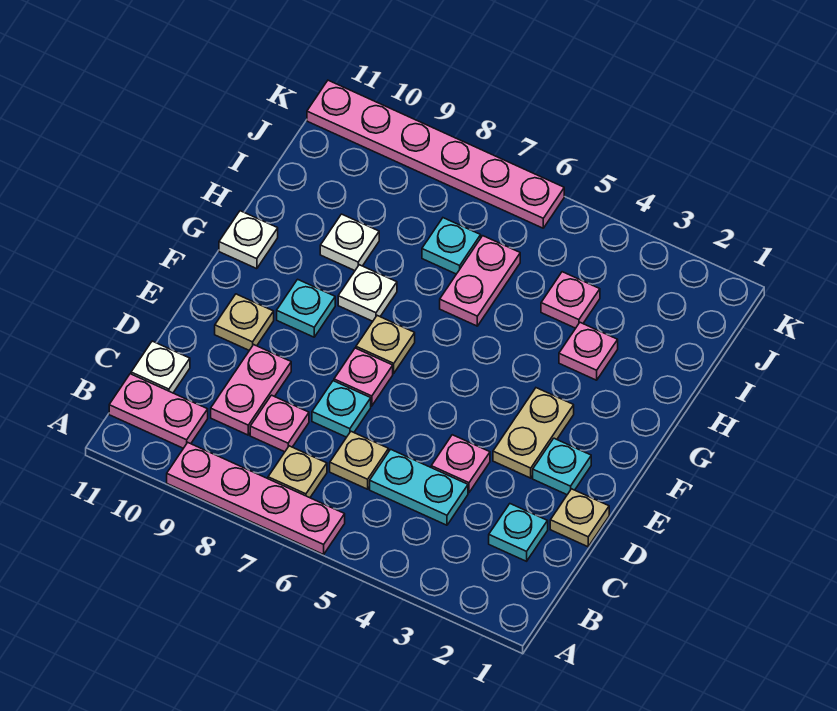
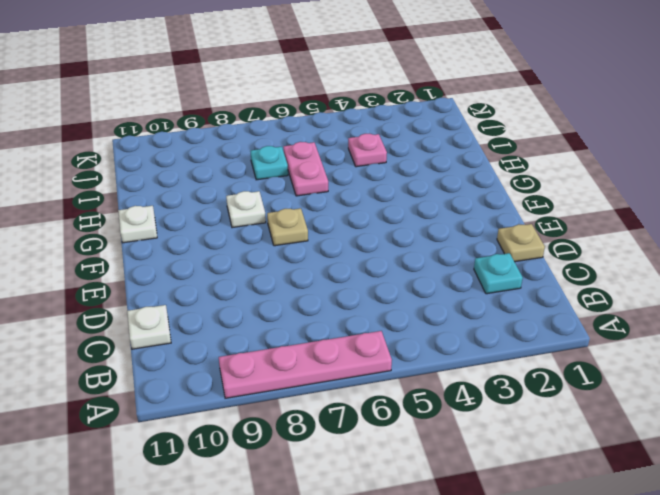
none -> tan plate B7 level 1
none -> pink plate B10:B11 level 1
none -> cyan plate C4:C5 level 1

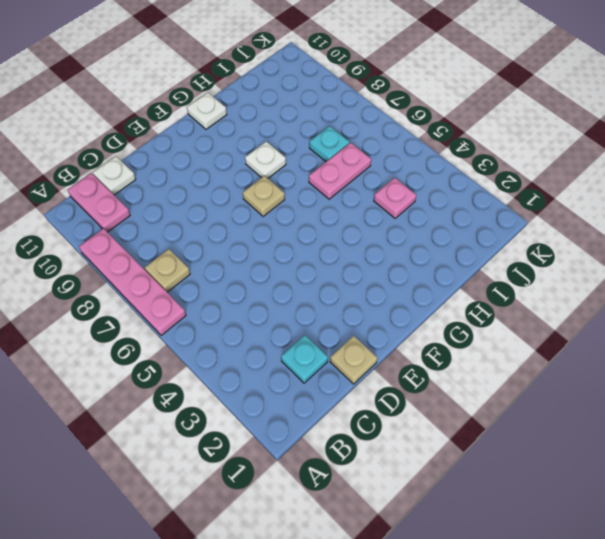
none -> cyan plate C4:C5 level 1
none -> tan plate C6 level 1
none -> pink plate C8 level 1

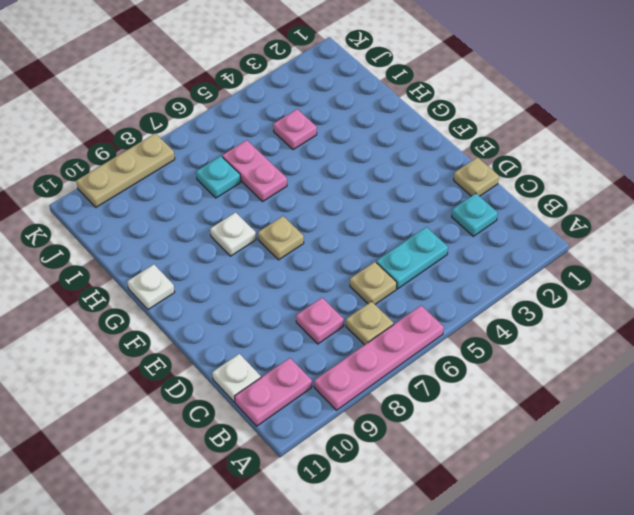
tan plate K8:K10 level 1 -> pink plate K6:K11 level 1
none -> pink plate C9:D9 level 1
none -> pink plate D4 level 1
none -> cyan plate D7 level 1

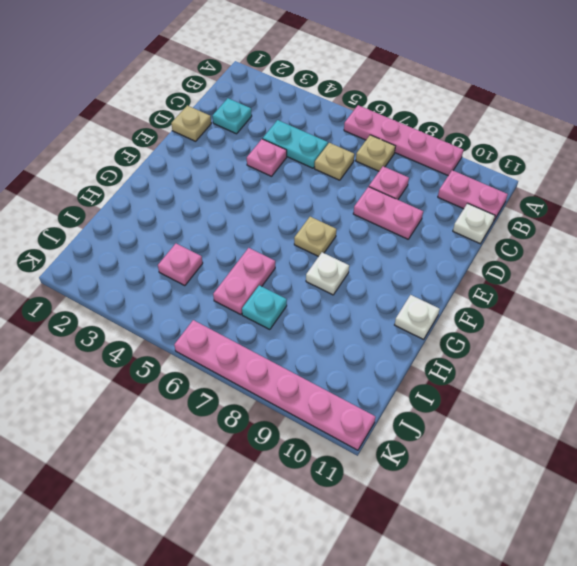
pink plate D8:D9 level 1 -> pink plate C9:D9 level 1
none -> cyan plate D7 level 1
none -> cyan plate E2 level 1
none -> tan plate E3:F3 level 1

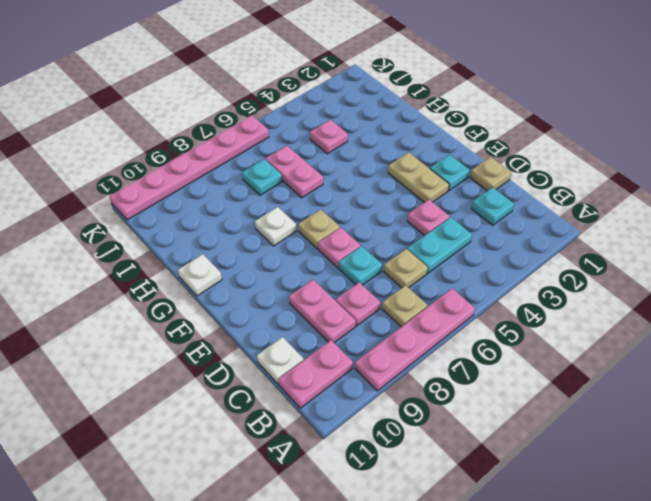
none -> tan plate E10 level 1
none -> cyan plate F9 level 1
none -> pink plate H3 level 1

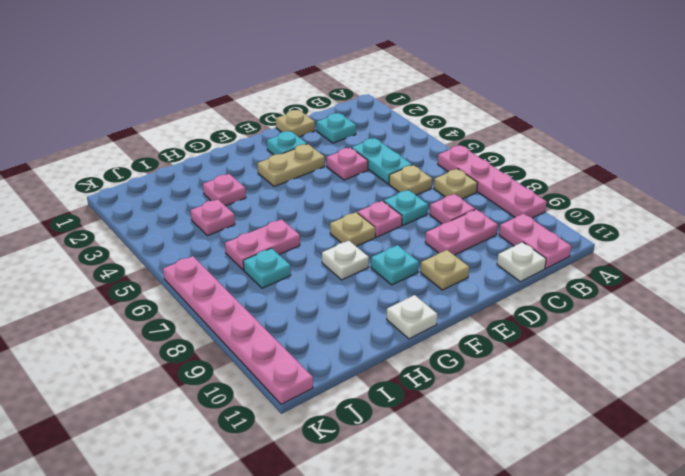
none -> white plate H9 level 1

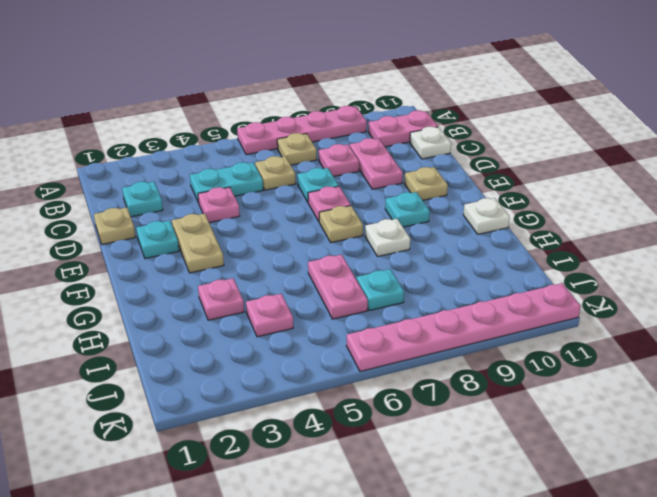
none -> white plate H9 level 1

